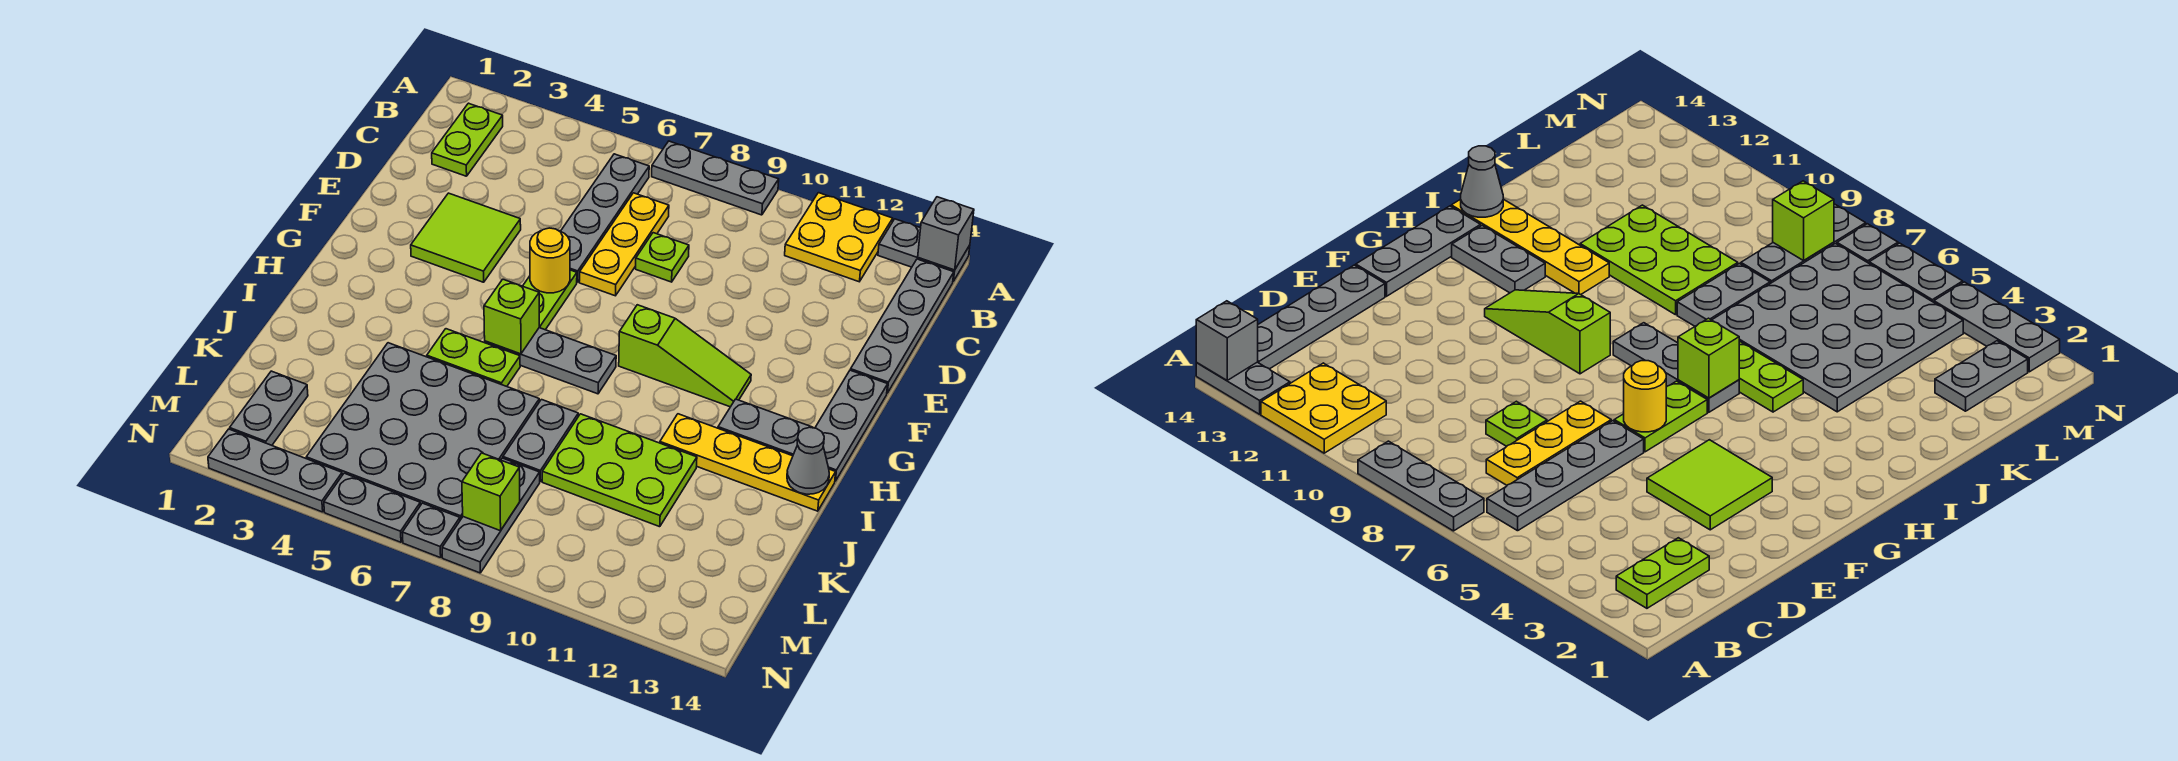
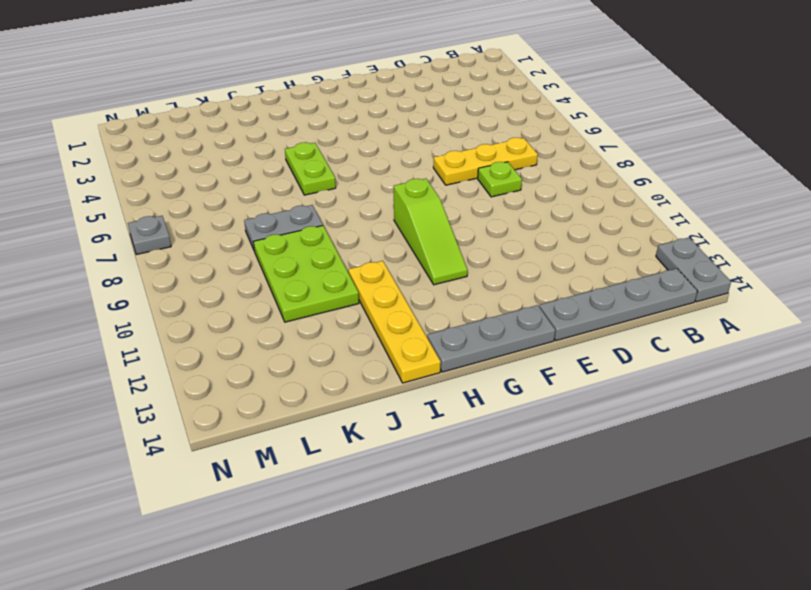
none -> grey plate A7:A9 level 1
none -> yellow plate A11:B12 level 1
none -> lime plate B2:C2 level 1

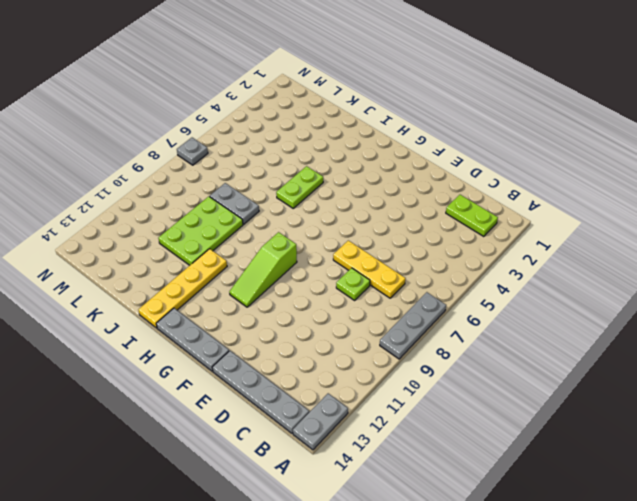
none -> yellow plate A11:B12 level 1
none -> grey plate B6:E6 level 1
none -> lime tile E3:F4 level 1

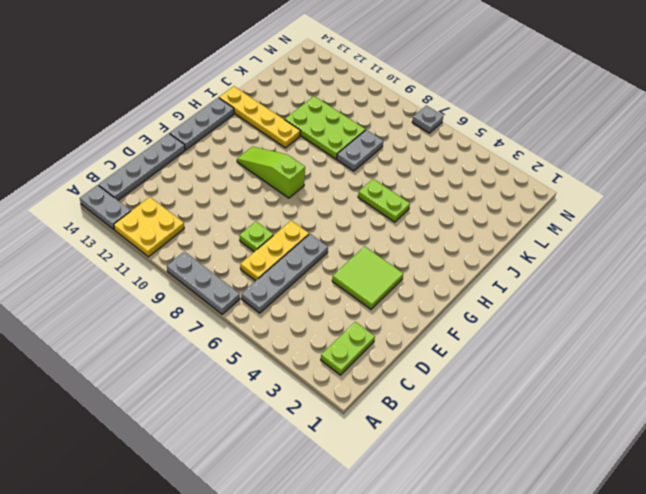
none -> lime plate F6:G6 level 1
none -> grey plate H6:H8 level 1
none -> grey plate H12:H13 level 1

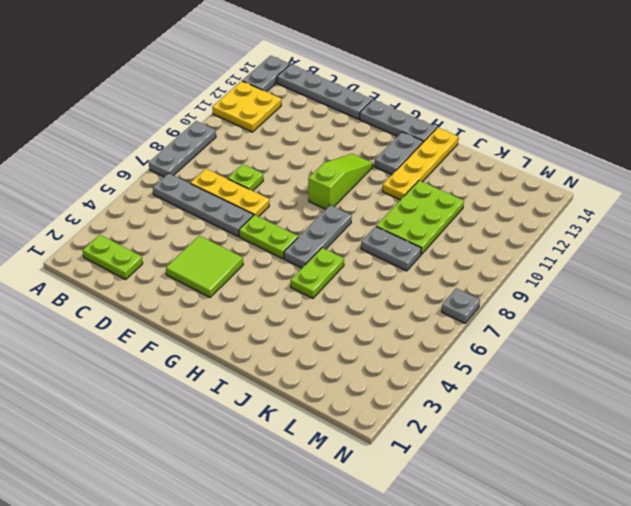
none -> grey plate J4:M7 level 1
none -> grey plate L2:M2 level 1
none -> grey plate L8:N8 level 1

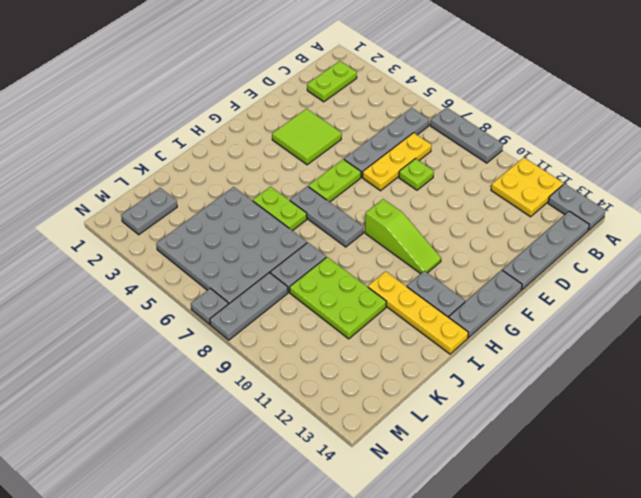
none -> grey plate N2:N4 level 1
none -> grey plate N5:N6 level 1
none -> grey brick A14 level 2

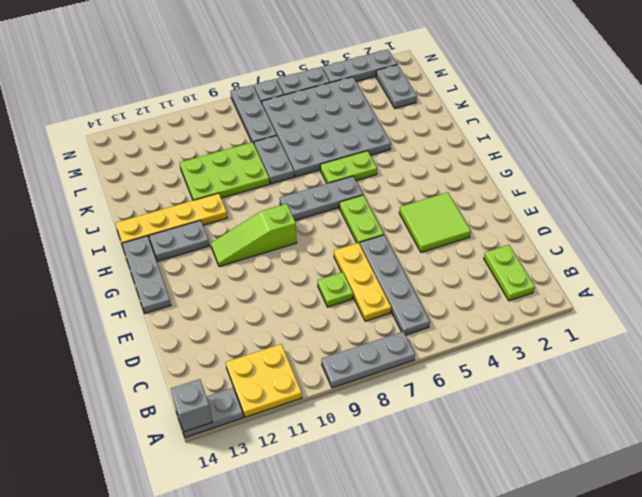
none -> grey plate B14:E14 level 1
none -> yellow round brick F6 level 2
none -> lime brick H6 level 2

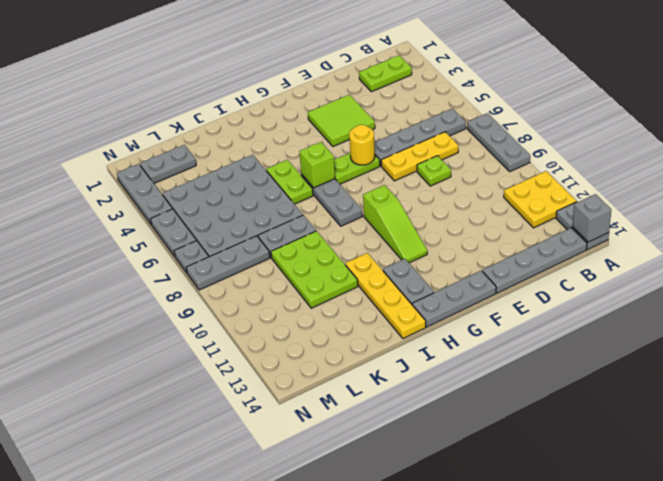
none -> grey cone I14 level 2
none -> lime brick M8 level 2

